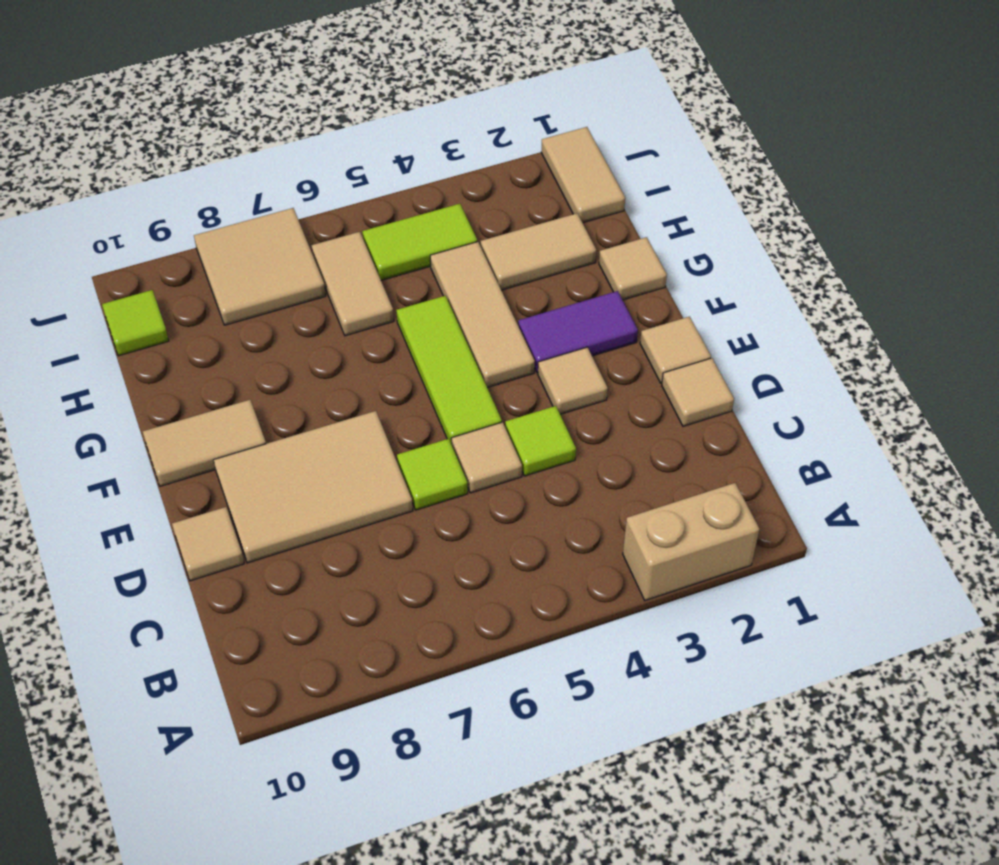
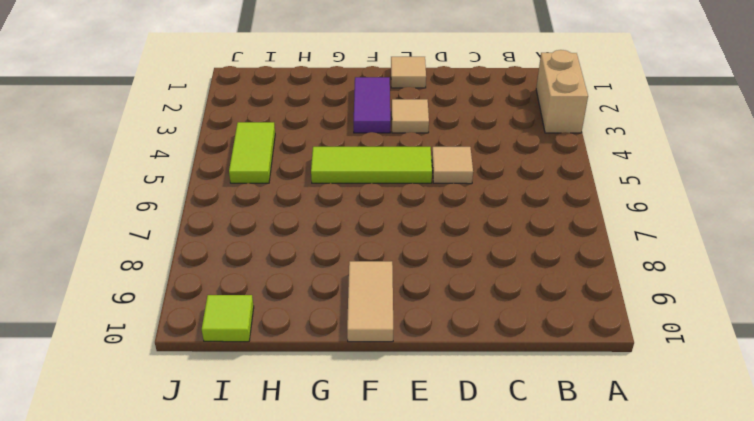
none -> tan tile D1 level 1
none -> lime tile D4 level 1
none -> lime tile D6 level 1

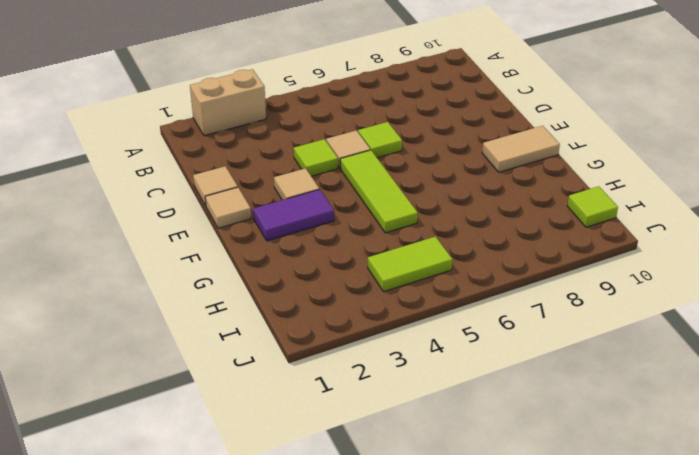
none -> tan tile D7:E9 level 1
none -> tan tile D10 level 1
none -> tan tile F4:H4 level 1

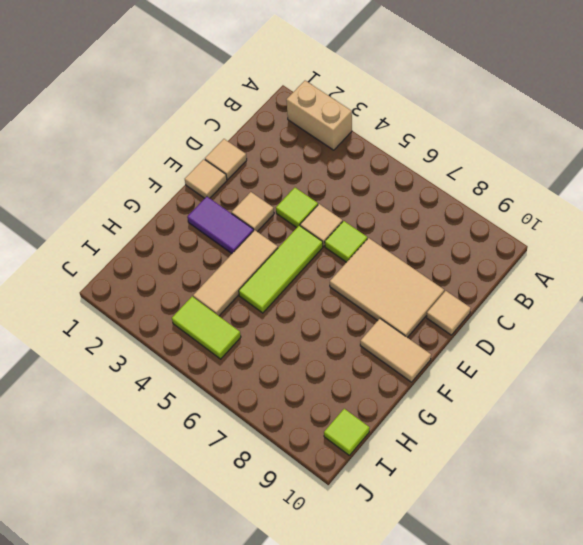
none -> tan tile G1 level 1
none -> tan tile H2:H3 level 1
none -> tan tile H6:I6 level 1

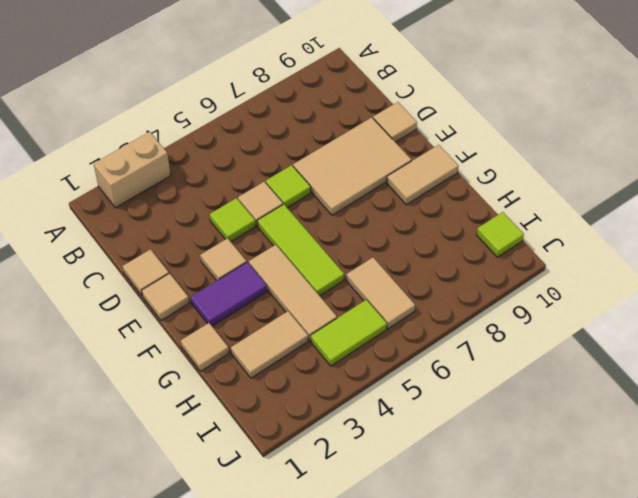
none -> tan tile I1:J1 level 1
none -> tan tile I7:J8 level 1

